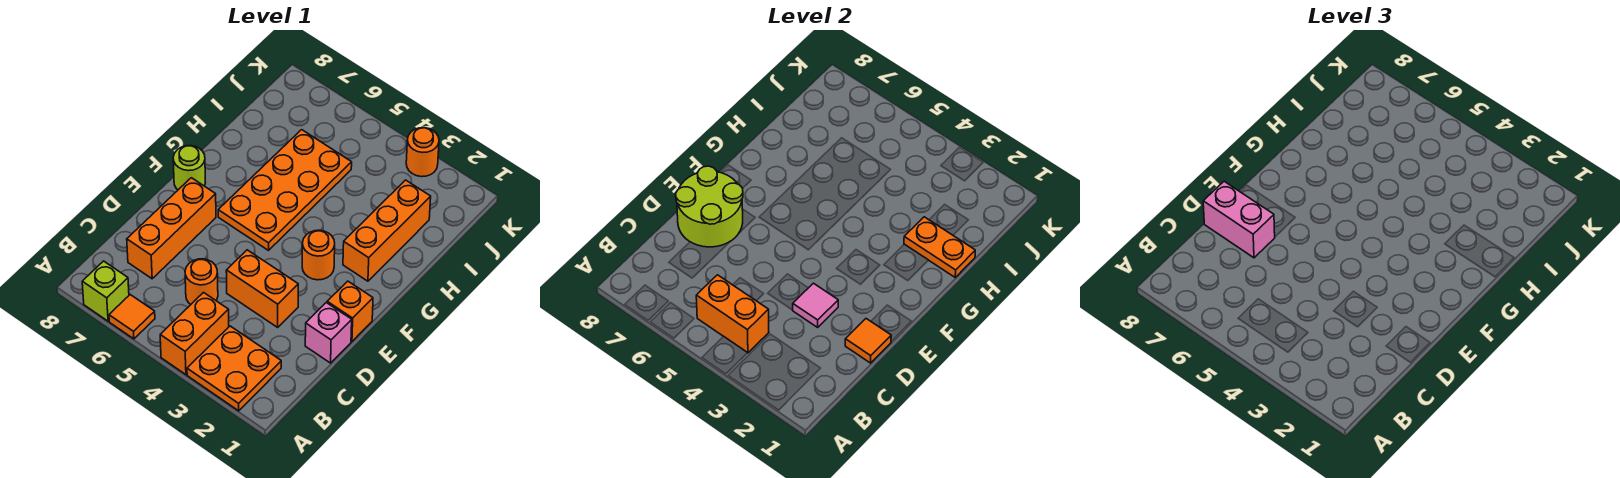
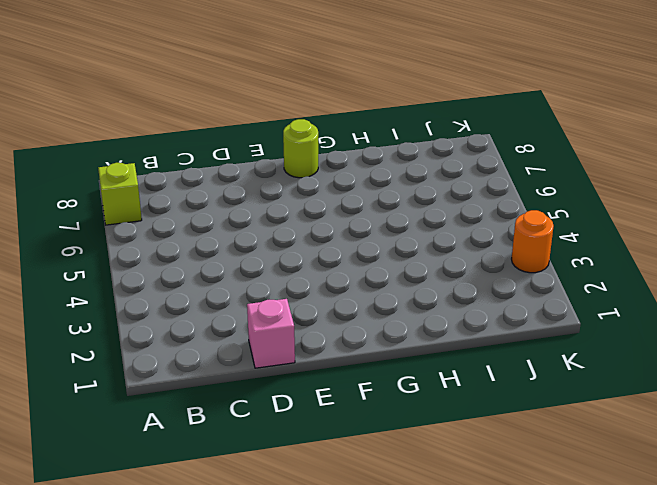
none -> orange plate A2:B3 level 1
none -> orange brick A4:B4 level 1
none -> orange tile A6 level 1

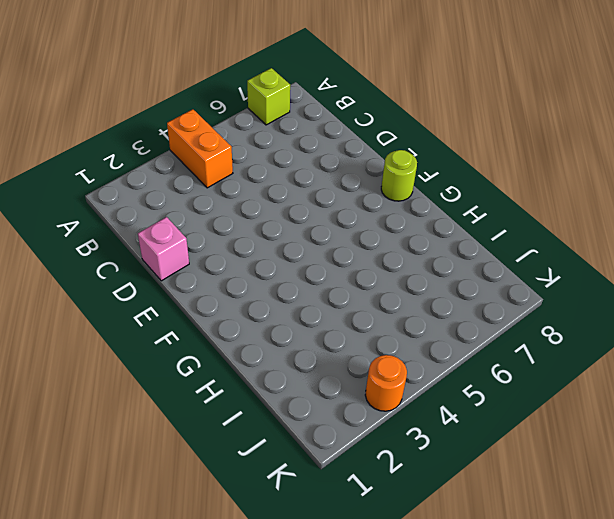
none -> orange plate A2:B3 level 1
none -> orange tile A6 level 1
none -> orange round brick C5 level 1

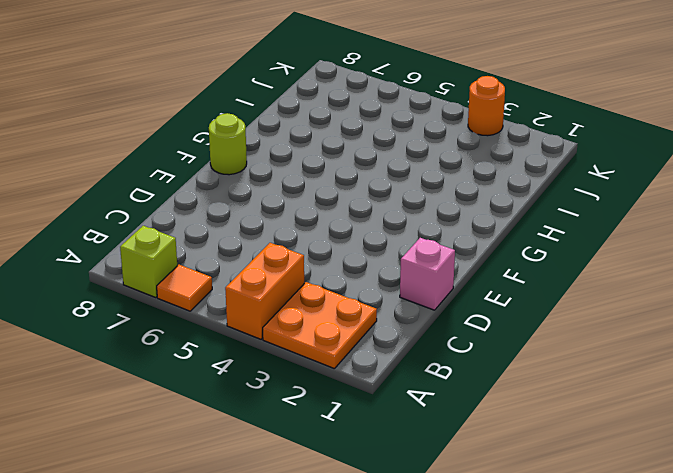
none -> orange round brick C5 level 1
none -> orange brick C7:E7 level 1
none -> orange brick D3:D4 level 1

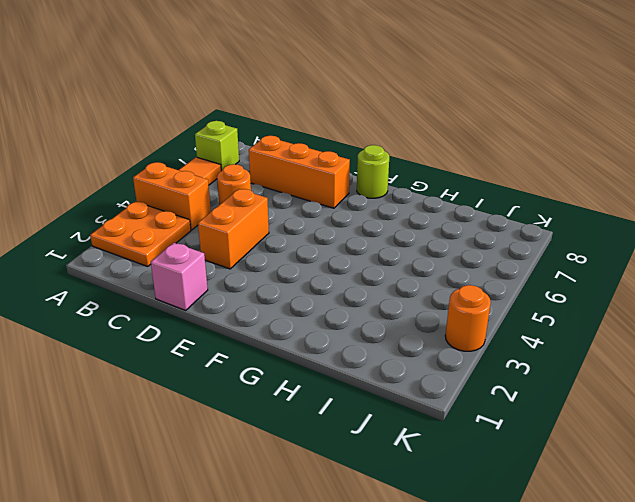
none -> orange brick E1 level 1
none -> orange round brick F3 level 1
none -> orange plate F5:I6 level 1

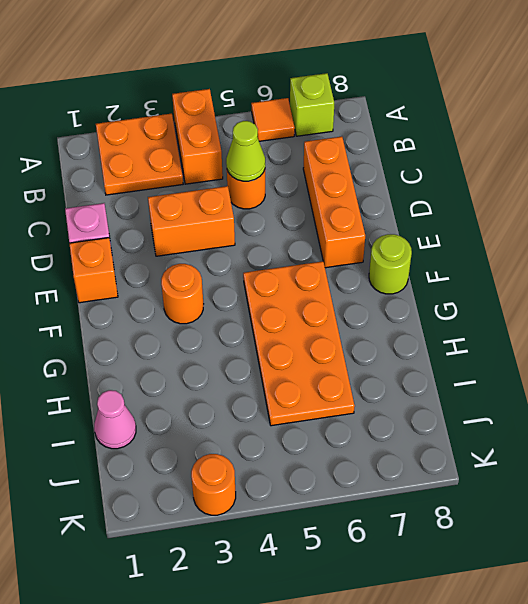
lime cone C5 level 2 -> none
pink cone I1 level 1 -> none
none -> orange brick G2:I2 level 1
none -> orange brick B4:B5 level 2
none -> orange tile D1 level 2

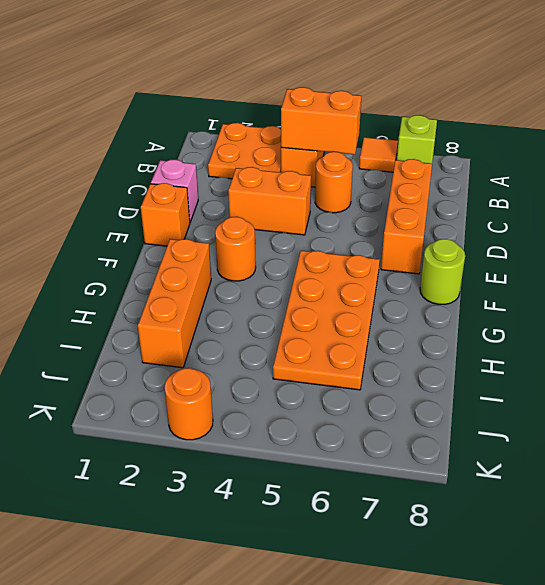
none -> orange tile D1 level 2
none -> pink tile D3 level 2
none -> lime round brick D7:E8 level 2

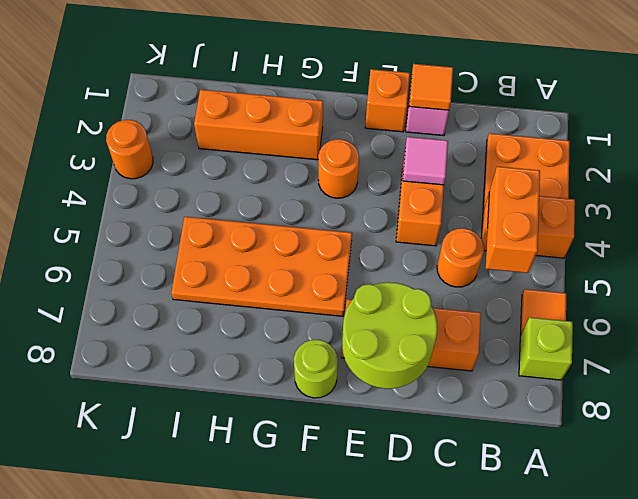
none -> orange plate H1:H2 level 2
none -> pink brick D7:D8 level 3

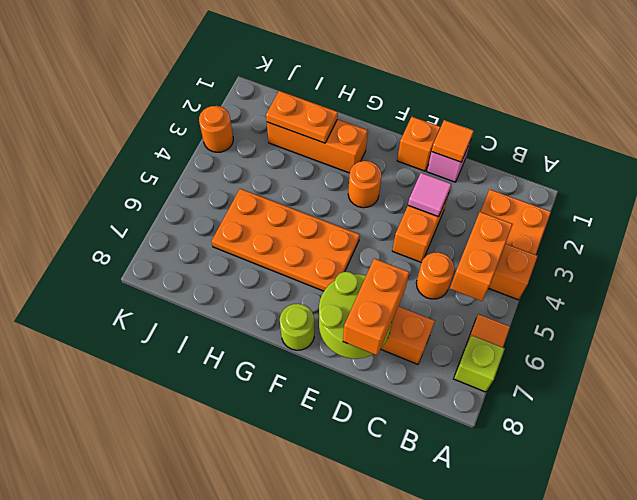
orange brick D7:D8 level 3 -> pink brick D7:D8 level 3
orange plate H2:I2 level 2 -> orange plate H1:H2 level 2

